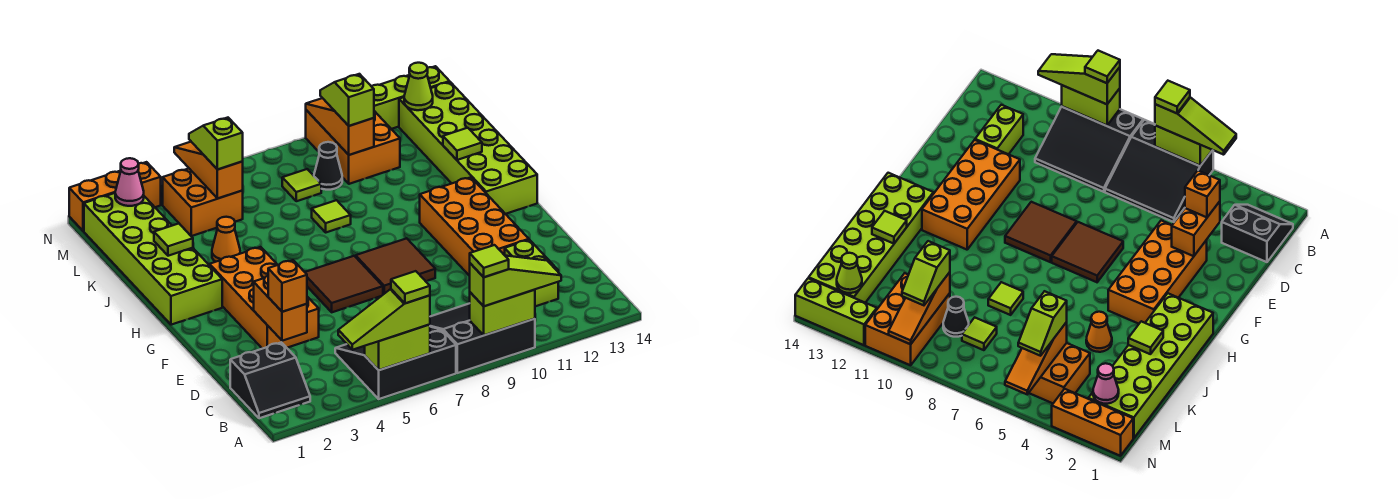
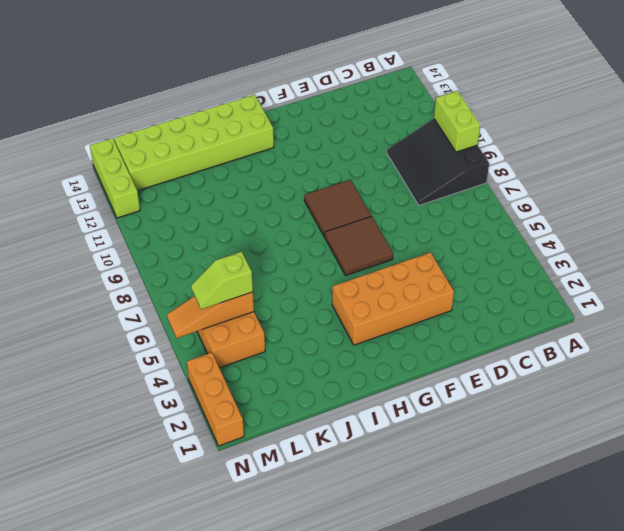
none -> black slope A5:C7 level 1 top A
none -> black slope B1:C2 level 1 top C
none -> lime brick C12:D12 level 1
none -> orange brick E11:H12 level 1

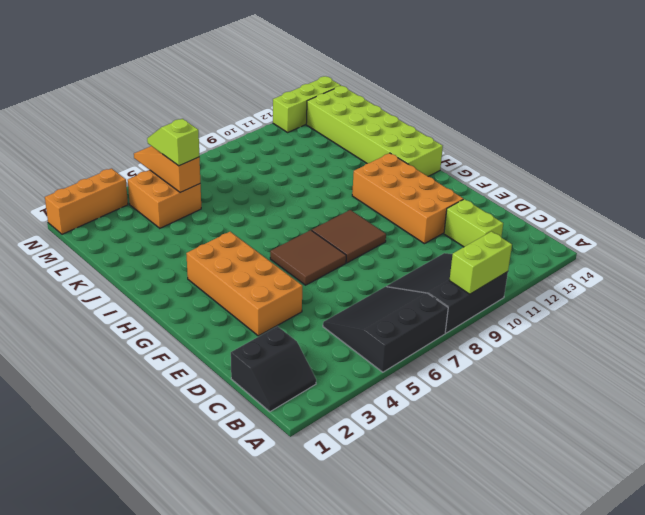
none -> lime brick H1:M2 level 1
none -> orange cone J4 level 1
none -> lime tile J8 level 1
none -> lime tile L8 level 1

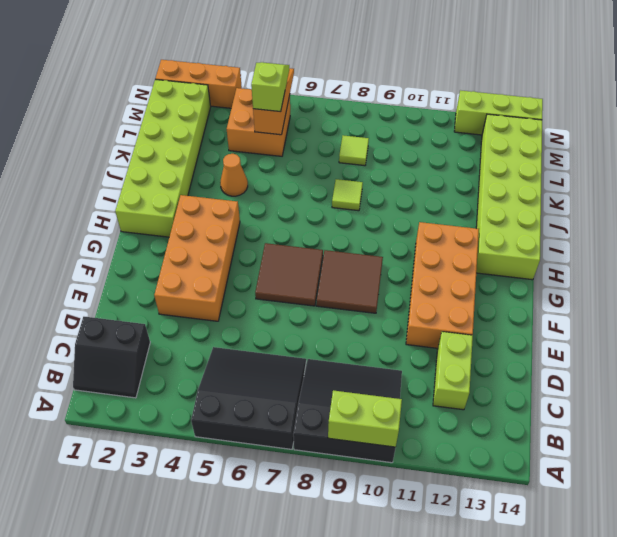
none -> black cone L9 level 1
none -> orange brick L10:N11 level 1
none -> lime brick A5:A6 level 2
none -> orange brick D3:E3 level 2

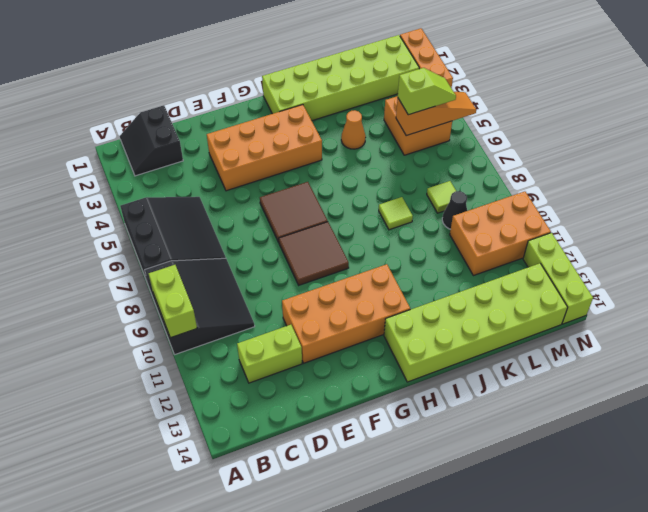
none -> lime brick A5:A6 level 2
none -> orange brick D3:E3 level 2
none -> lime tile J2 level 2
none -> lime tile J13 level 2

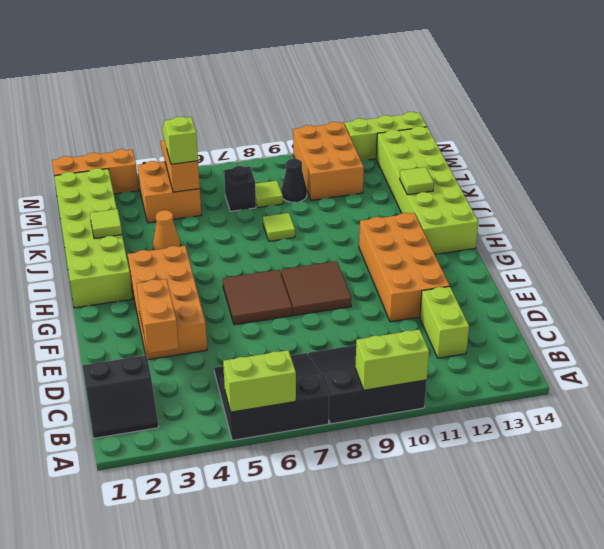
black brick L7 level 1 -> none
none -> orange slope L10:N10 level 2 top L
none -> pink cone M2 level 2
none -> lime cone M13 level 2
none -> lime slope A4:A6 level 3 top 6

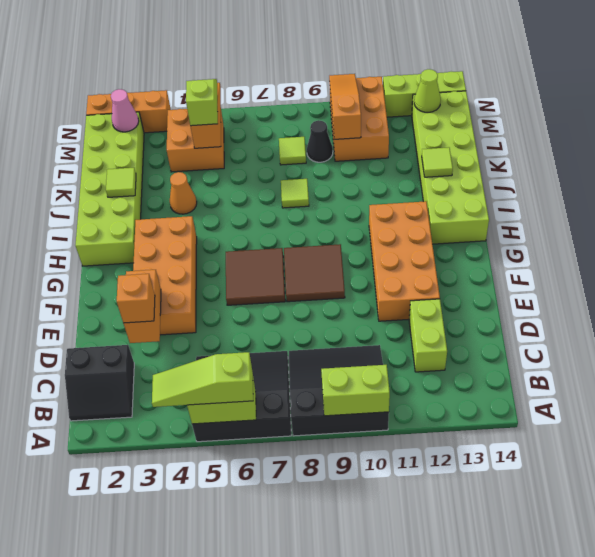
none -> lime slope A9:A11 level 3 top 9
none -> lime slope L10:M10 level 3 top L
none -> lime tile A6 level 4
none -> lime tile A9 level 4

